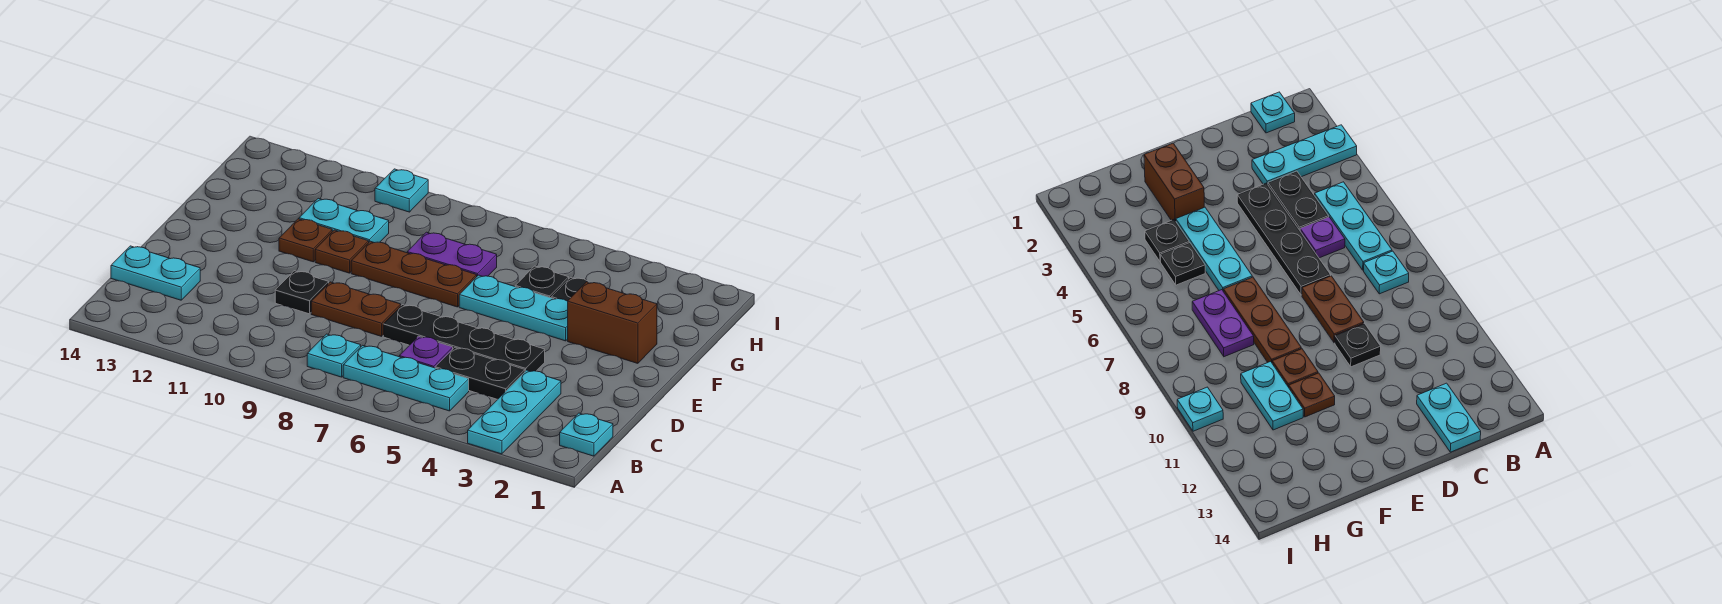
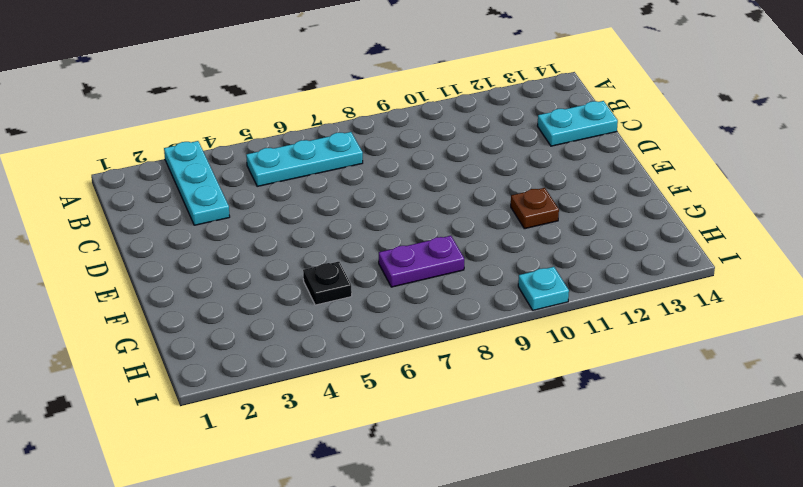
none -> cyan plate B1 level 1
none -> cyan plate B8 level 1
none -> black plate C4:C5 level 1

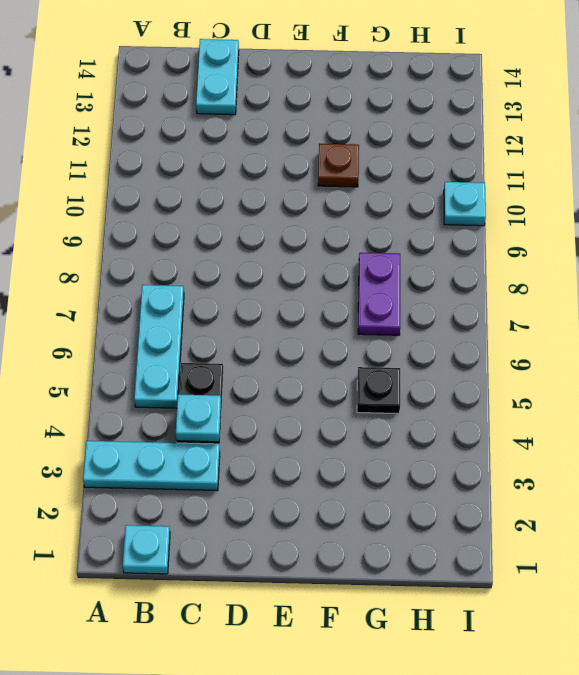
cyan plate C4 level 2 -> cyan plate B8 level 1
none -> purple plate C6 level 1
none -> black plate D4:D7 level 1
none -> brown plate D8:D9 level 1

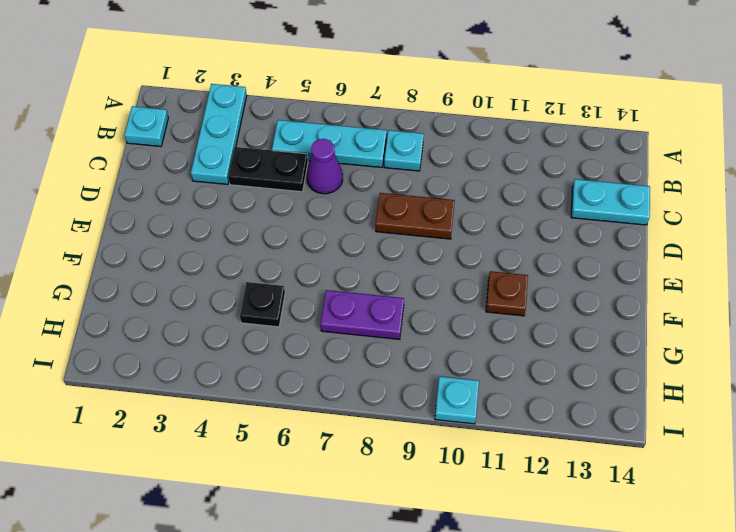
purple cone C6 level 1 -> purple plate C6 level 1
none -> black plate D4:D7 level 1
none -> black plate D10 level 1
none -> brown brick F2:F3 level 1

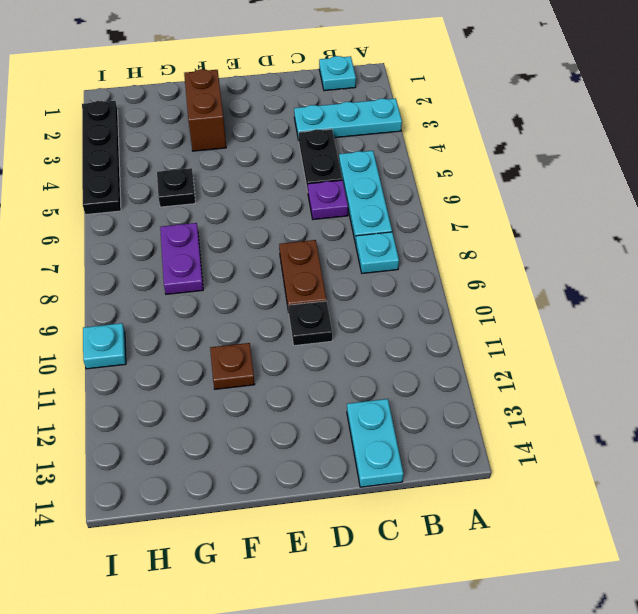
black plate I2:I5 level 1 -> black plate D4:D7 level 1
none -> cyan plate F4:F6 level 1
none -> brown plate F7:F9 level 1
none -> brown plate F10 level 1

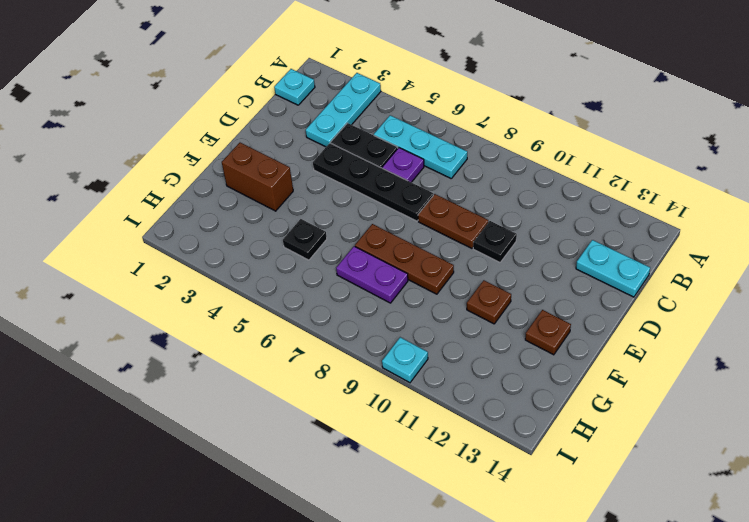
brown plate F13 level 1 -> brown plate F10 level 1
none -> cyan plate B8 level 1
none -> cyan plate F4:F6 level 1
none -> black plate G4 level 1

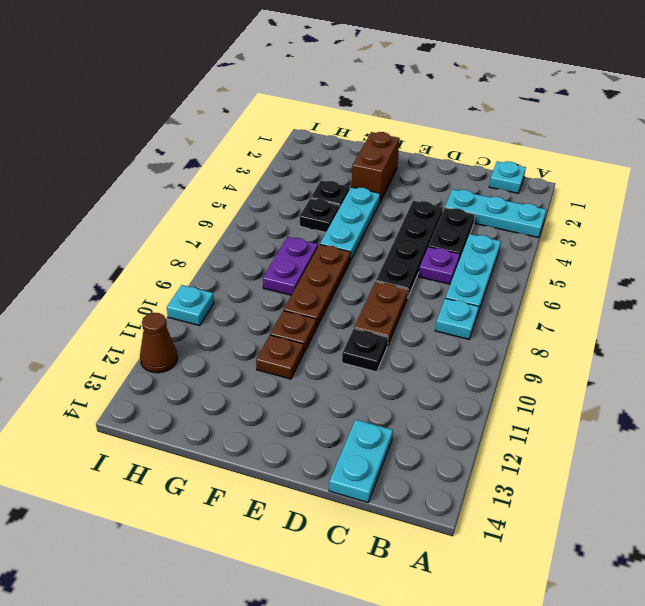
brown cone I12 level 1 -> none
none -> cyan plate G10:G11 level 1

